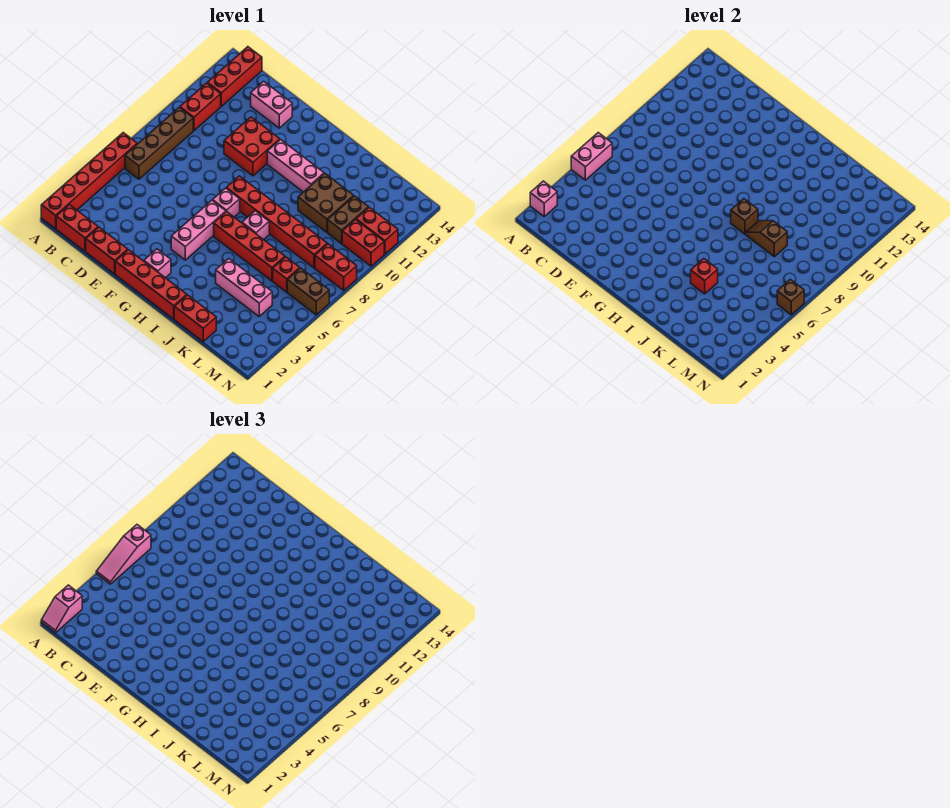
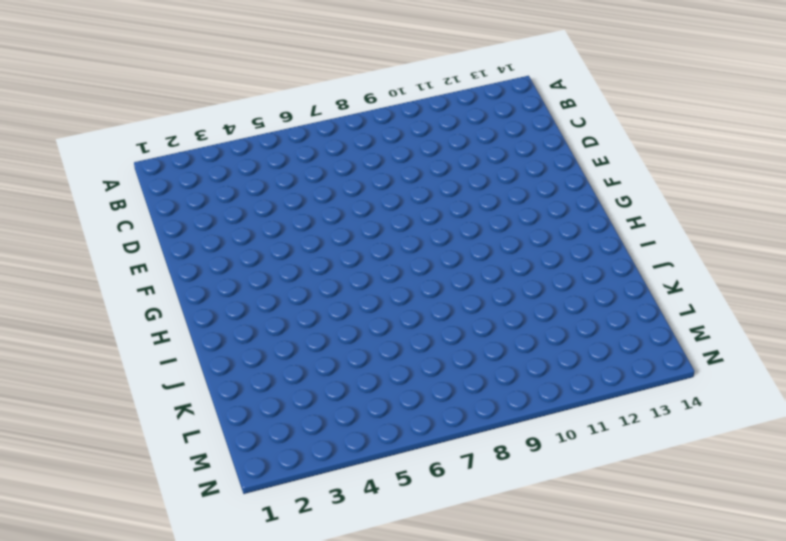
none -> red brick A1:A6 level 1
none -> red brick B1:C1 level 1
none -> brown brick B6:B9 level 1
none -> red brick B10:B11 level 1

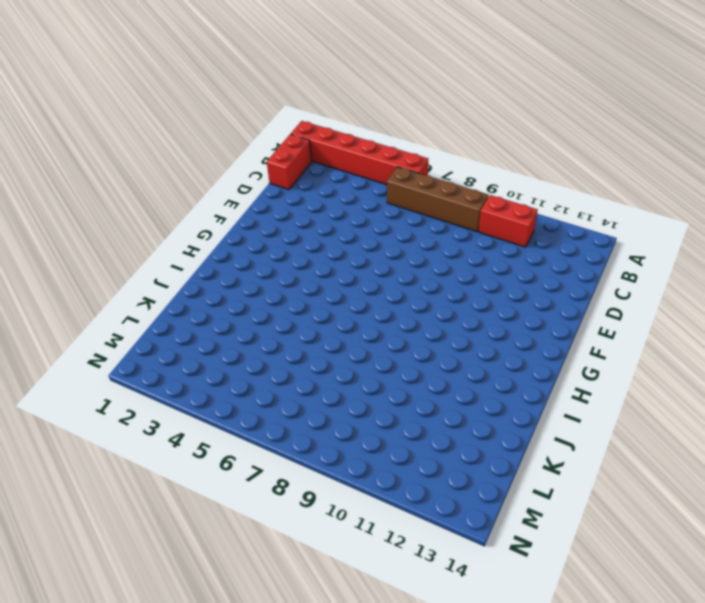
none -> red brick B12:B14 level 1
none -> red brick D1:E1 level 1
none -> pink brick D13:E13 level 1
none -> red brick E10:F11 level 1

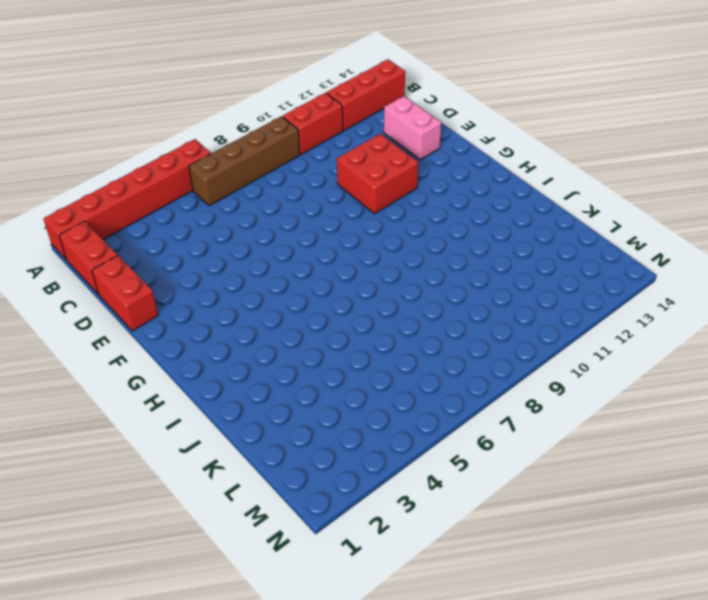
none -> red brick F1:I1 level 1
none -> pink brick G2 level 1
none -> pink brick G4:G6 level 1
none -> pink brick G7 level 1

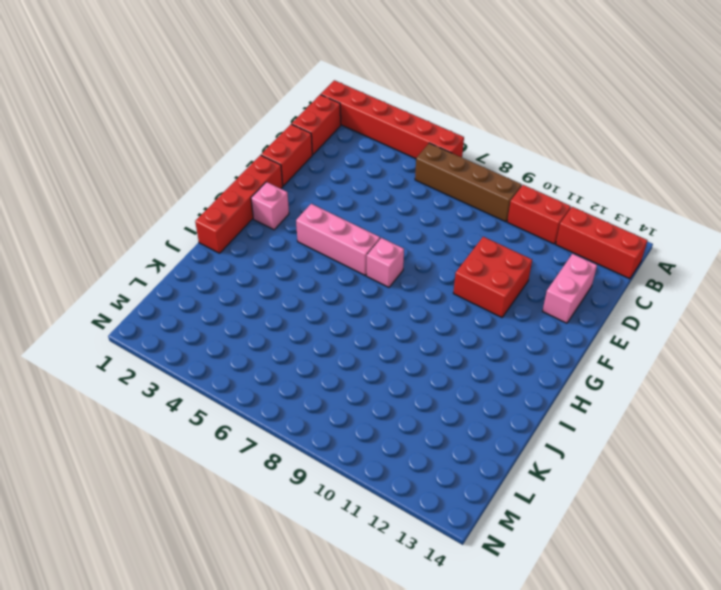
none -> red brick G8:L8 level 1
none -> pink brick G11:I11 level 1
none -> red brick H6:K6 level 1
none -> pink brick I7 level 1

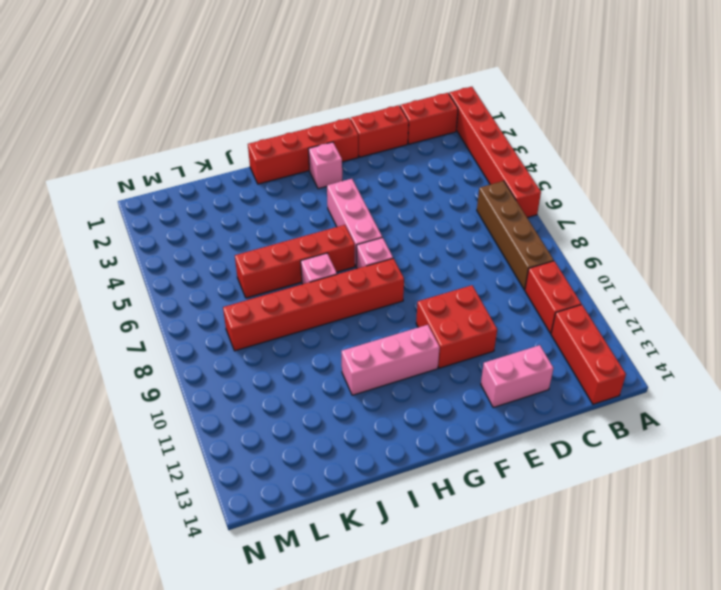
none -> red brick J1:K1 level 1
none -> pink brick J4:L4 level 1
none -> brown brick J10:K11 level 1
none -> red brick L6 level 1

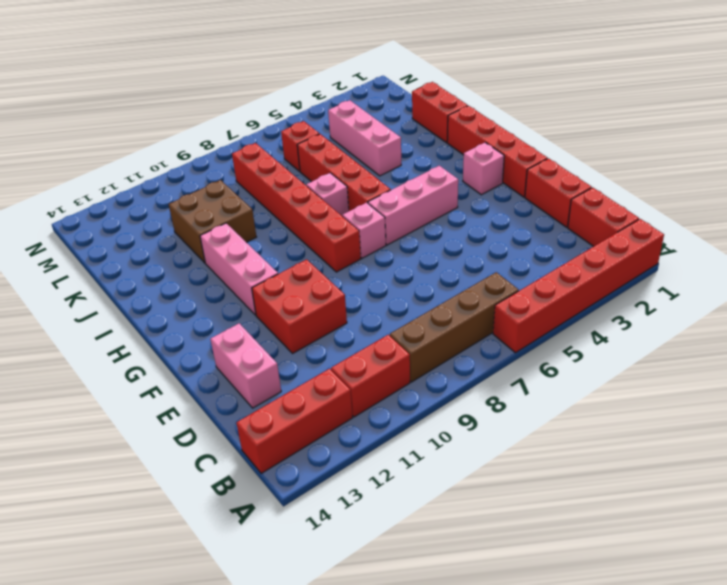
none -> brown brick L10:L11 level 1
none -> brown brick M6:N6 level 1
none -> red brick M8:N8 level 1
none -> red brick M10:N10 level 1

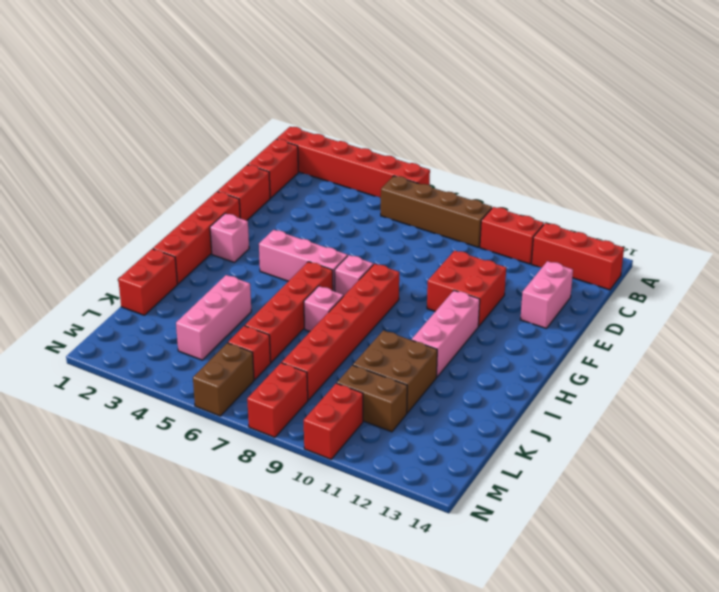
none -> red brick M11:N11 level 1
none -> pink brick A2 level 2
none -> pink brick A5:A6 level 2
none -> brown brick I8 level 2

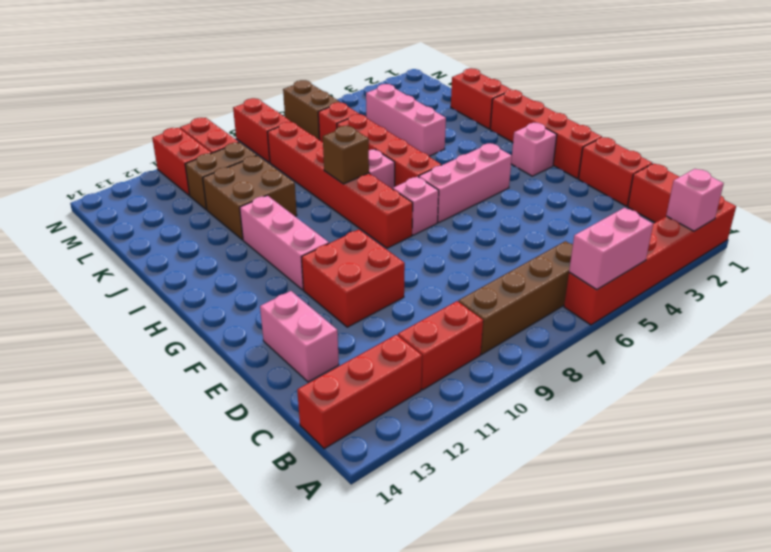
none -> red brick J4 level 2
none -> brown slope J8:K8 level 2 top K
none -> brown brick N6 level 2
none -> pink slope A1:A2 level 3 top 2

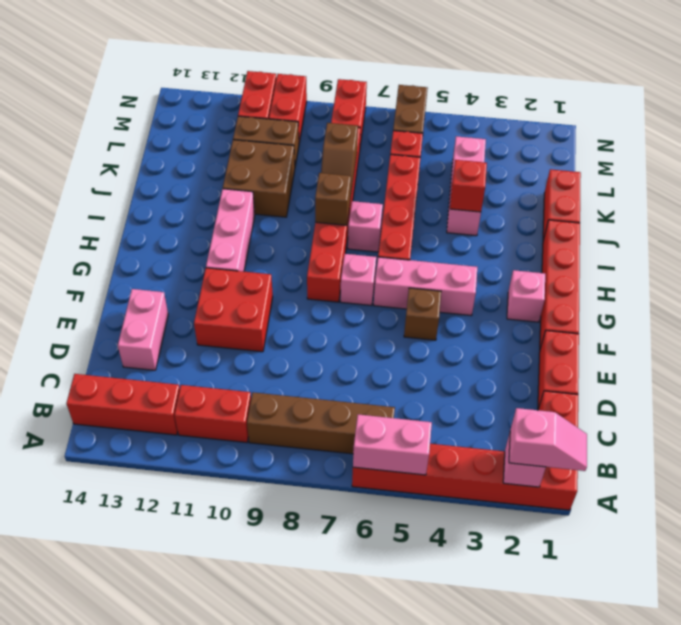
brown brick F5 level 1 -> brown brick N6 level 2
none -> pink slope A5:A7 level 3 top 7

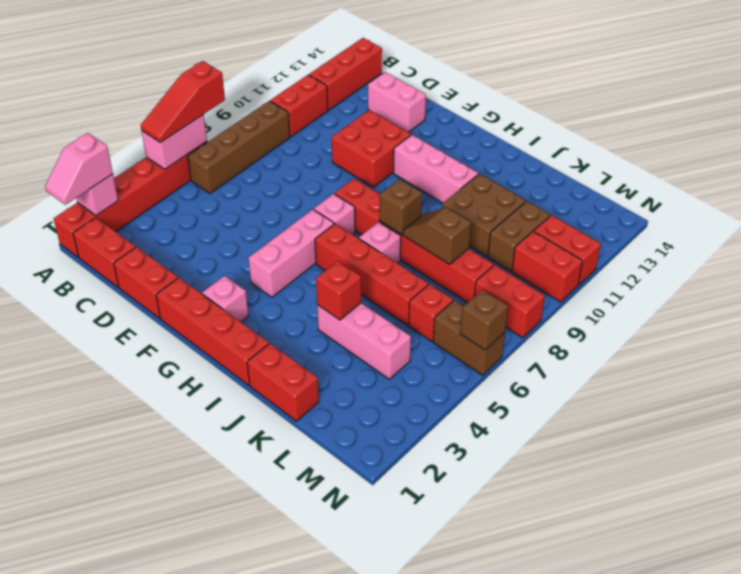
red slope A5:A7 level 3 top 7 -> pink slope A5:A7 level 3 top 7

